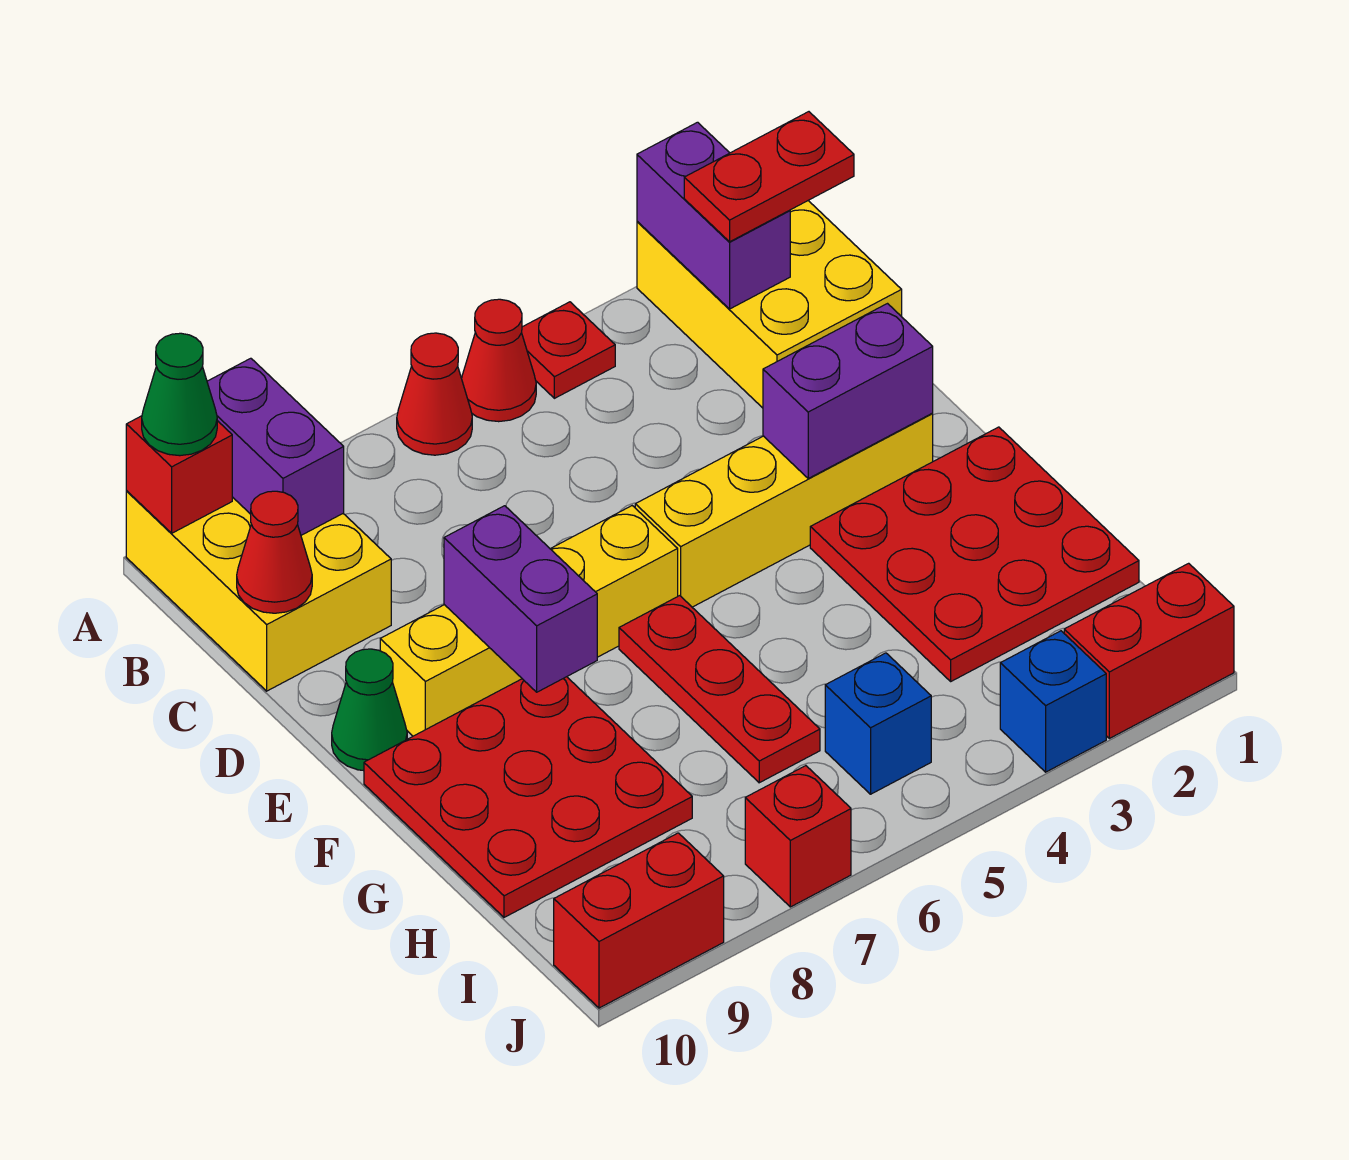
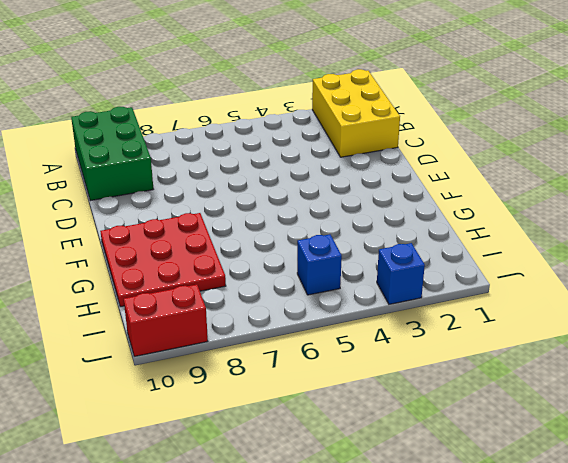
green brick A9:C10 level 1 -> yellow brick A9:C10 level 1
none -> red plate A4 level 1
none -> red cone A5 level 1
none -> red cone A6 level 1

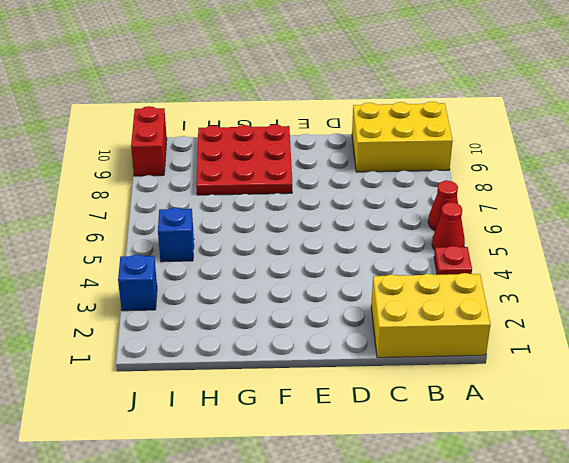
none -> yellow brick E2:E5 level 1
none -> yellow brick E6:E9 level 1
none -> green cone E10 level 1

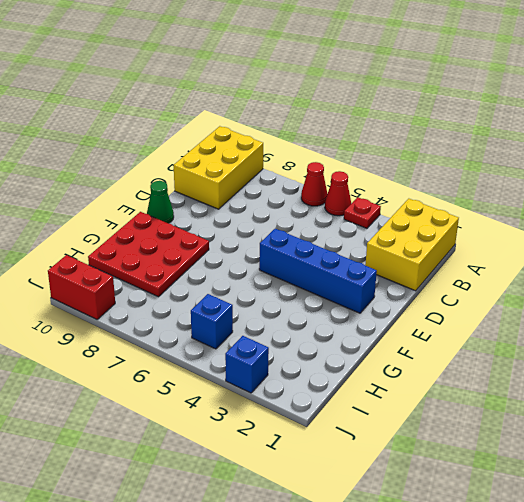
blue brick E2:E5 level 1 -> yellow brick E2:E5 level 1
none -> yellow brick E6:E9 level 1
none -> red plate F1:H3 level 1
none -> red plate F6:H6 level 1

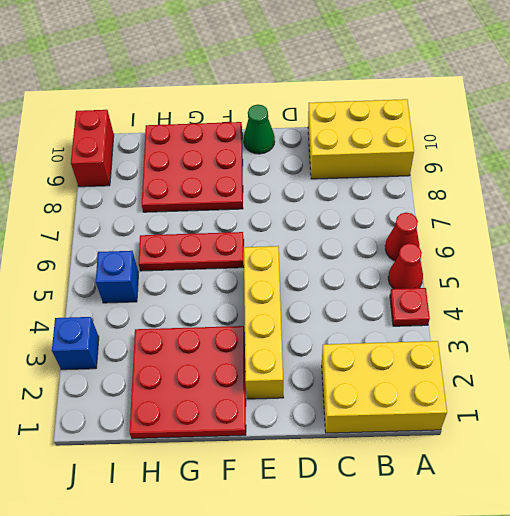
none -> yellow brick E6:E9 level 1
none -> red brick J1:J2 level 1
none -> red brick J7 level 1

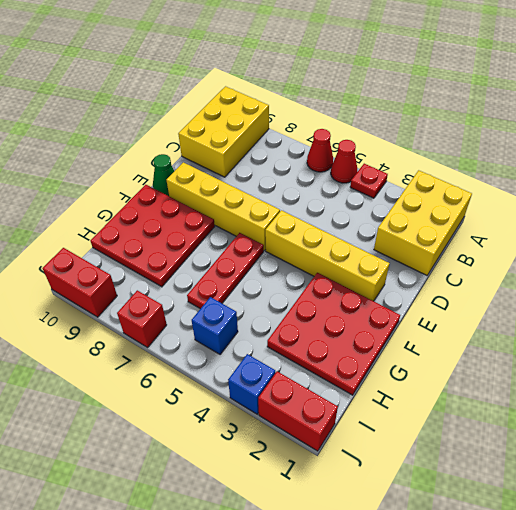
none -> purple brick A2:B2 level 2
none -> purple brick A9:B9 level 2
none -> red brick A10 level 2

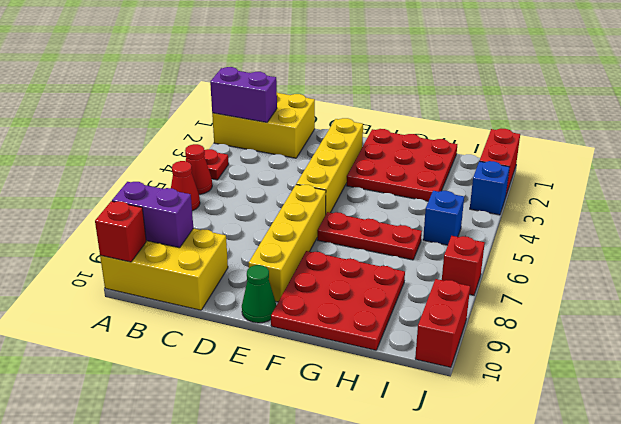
none -> red cone C10 level 2
none -> purple brick E2:E3 level 2
none -> purple brick E8:F8 level 2

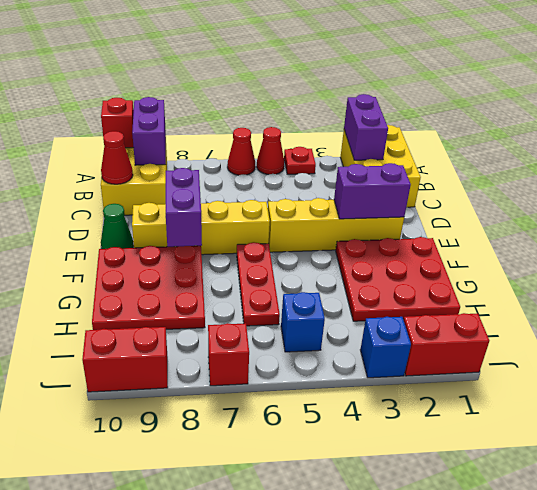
none -> green cone A10 level 3
none -> red plate B1:B2 level 3

